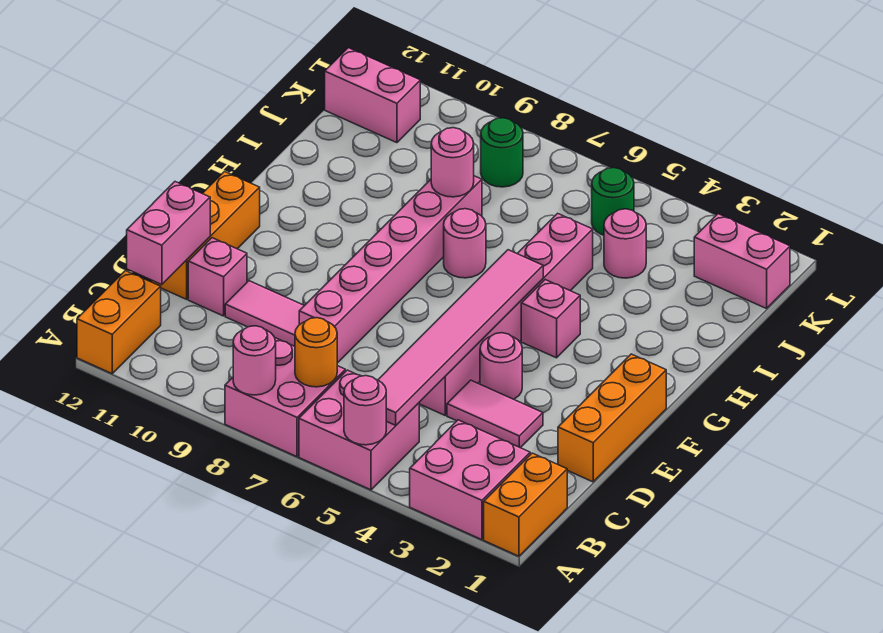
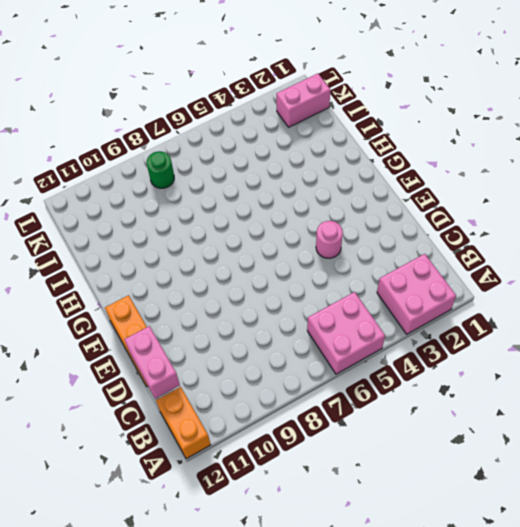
none -> orange brick A1:B1 level 1
none -> pink brick A7:B8 level 1
none -> orange brick D1:F1 level 1

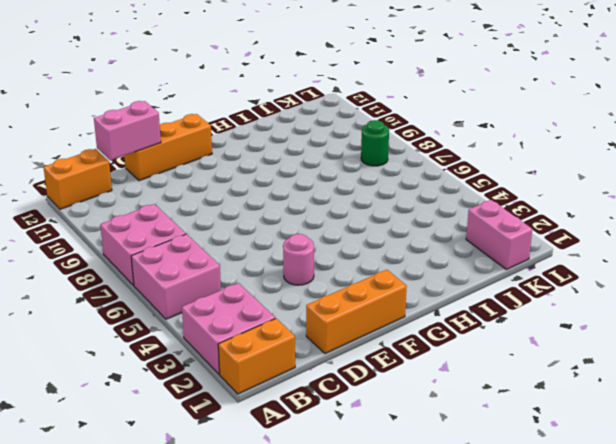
none -> pink tile D3:D4 level 1
none -> pink brick D5:I5 level 1
none -> pink brick D8:I8 level 1

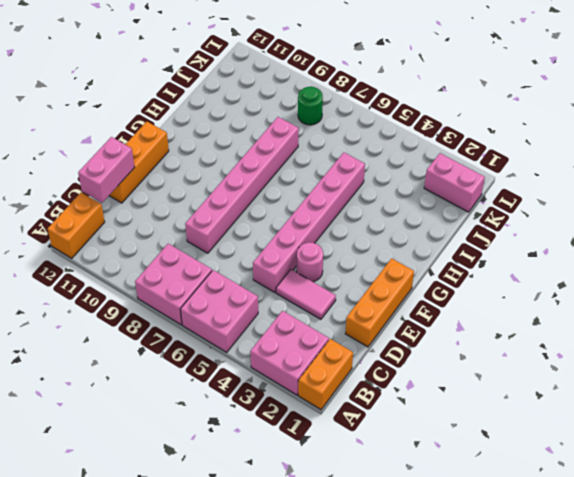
none -> pink tile D9:D10 level 1
none -> pink brick D11 level 1
none -> pink brick G4 level 1

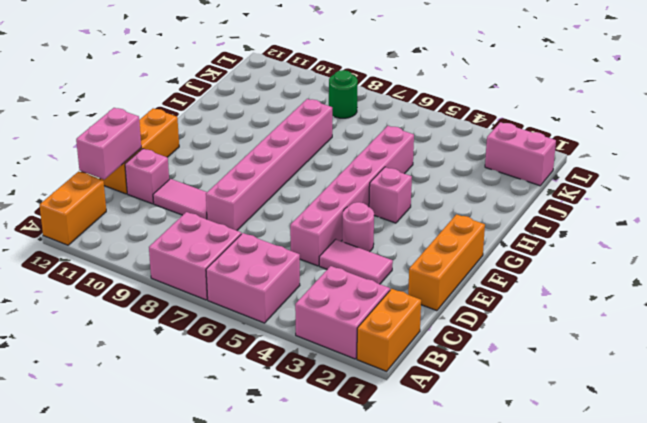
none -> pink round brick H7 level 1
none -> pink round brick J4 level 1
none -> green round brick K5 level 1

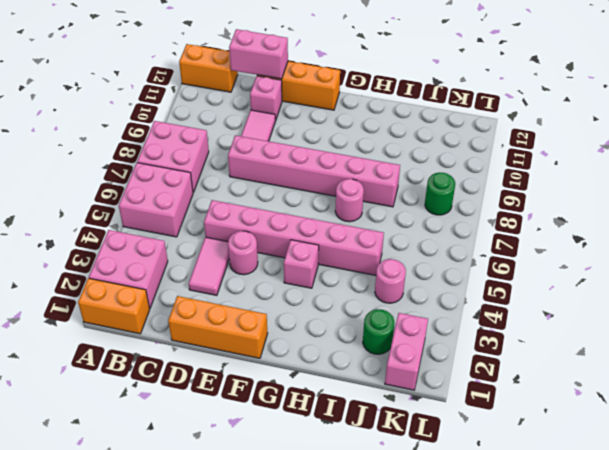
green round brick J2 level 1 -> green round brick K5 level 1
none -> pink brick K11:K12 level 1
none -> pink round brick A5 level 2
none -> pink round brick A8 level 2

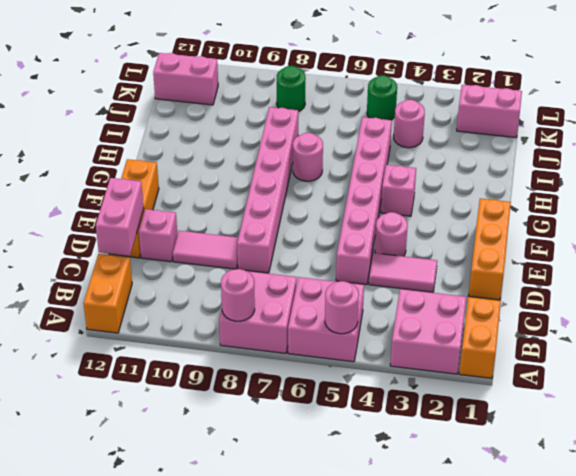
none -> pink tile B5:G5 level 2
none -> orange round brick B7 level 2
none -> pink round brick I8 level 2

